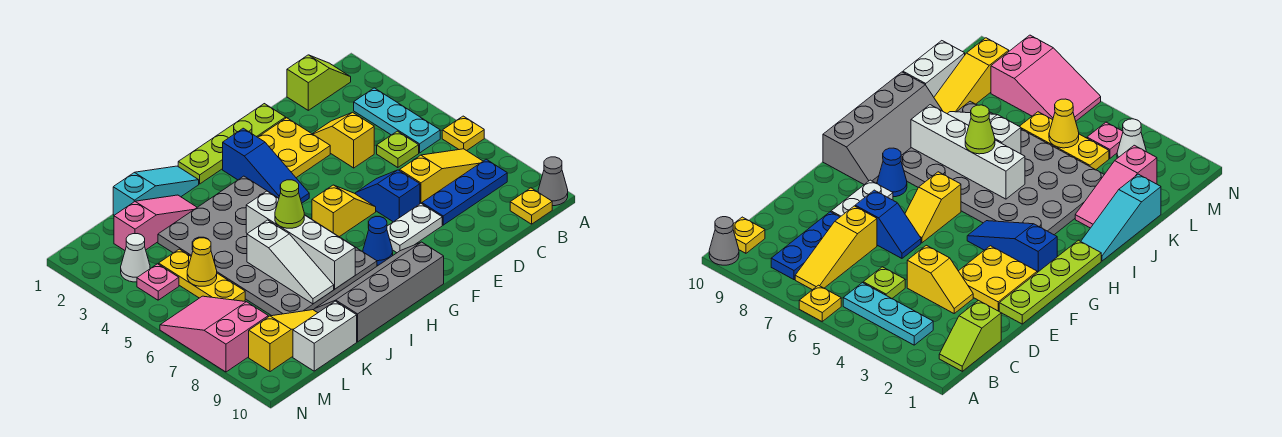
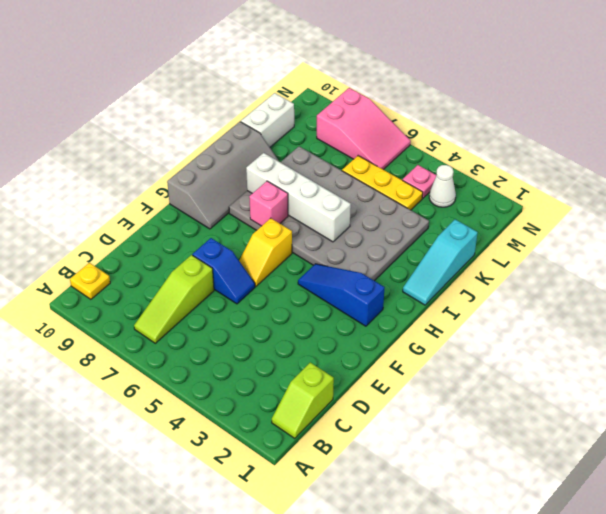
lime slope B7:D7 level 1 top D -> yellow slope B7:D7 level 1 top D
pink brick H7 level 2 -> none
none -> yellow plate A6 level 1
none -> grey cone A10 level 1
none -> cyan plate B3:B5 level 1
none -> blue plate B8:D8 level 1

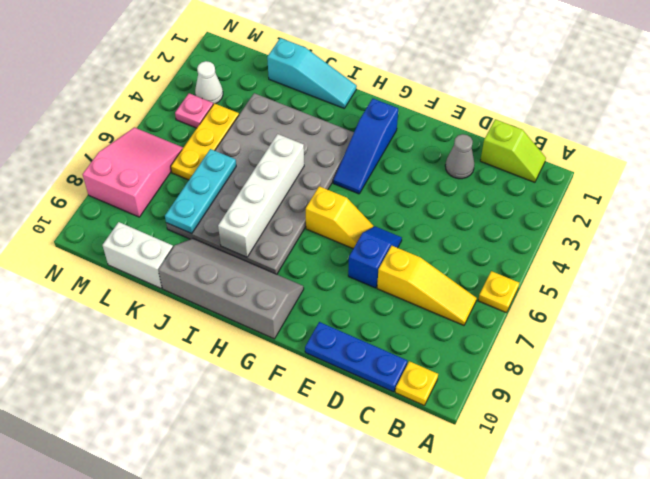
blue plate C10:E10 level 1 -> blue plate B8:D8 level 1
grey cone D2 level 1 -> grey cone A10 level 1
cyan plate K6:K8 level 2 -> cyan plate B3:B5 level 1
none -> lime plate C5 level 1
none -> yellow slope D3:D4 level 1 top 4
none -> lime plate E1:H1 level 1
none -> yellow plate E2:F3 level 1

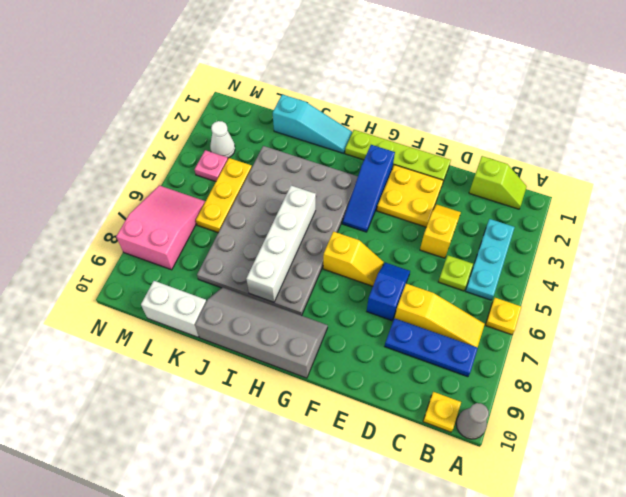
none -> white plate E8:F8 level 1
none -> blue cone G8 level 1
none -> pink slope J2:L2 level 1 top L
none -> yellow slope K9:M9 level 1 top M

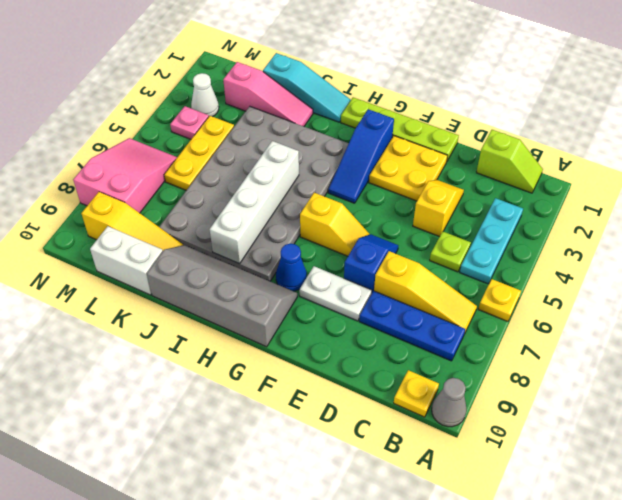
none -> white slope J6:J8 level 2 top 6
none -> yellow cone L5 level 2
none -> lime cone I6 level 3

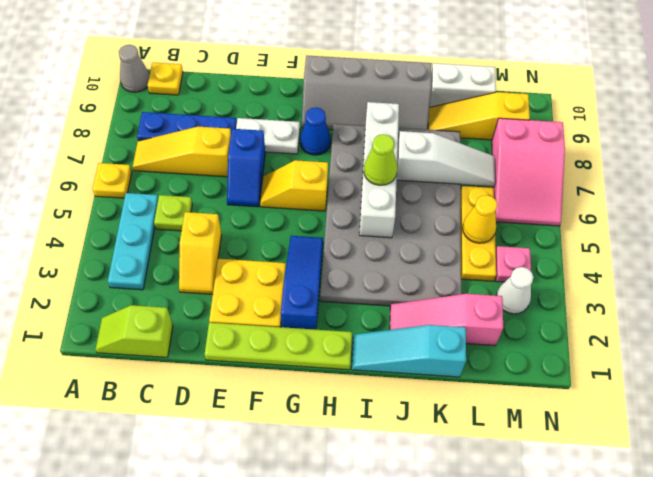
white slope J7:L7 level 2 top J -> white slope J6:J8 level 2 top 6

